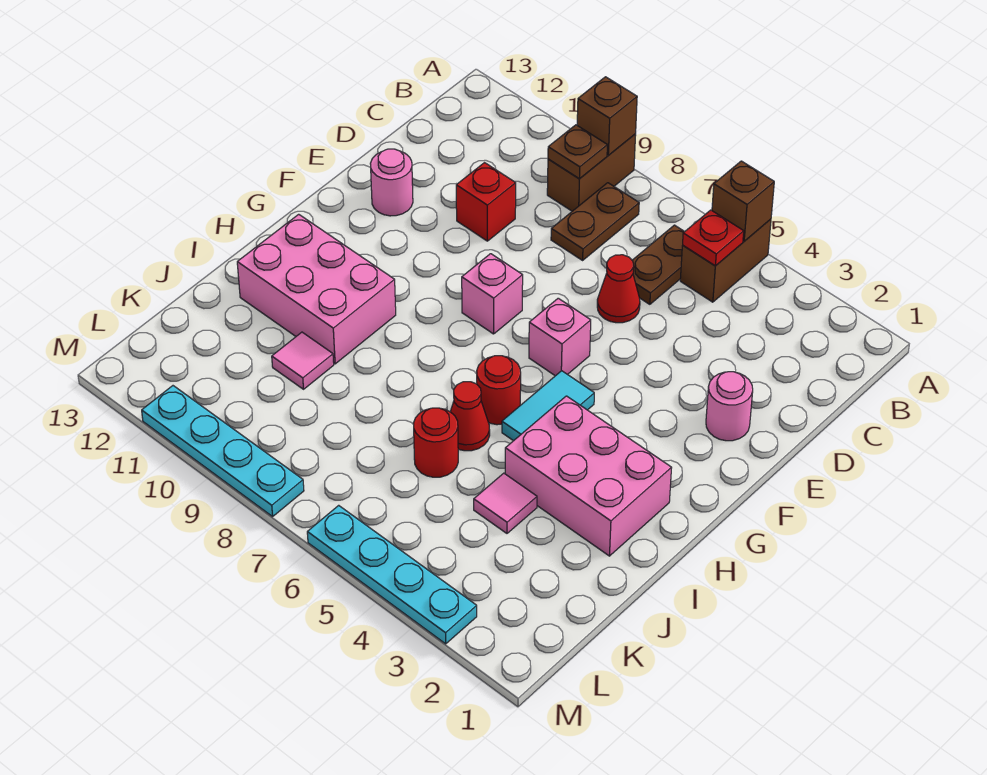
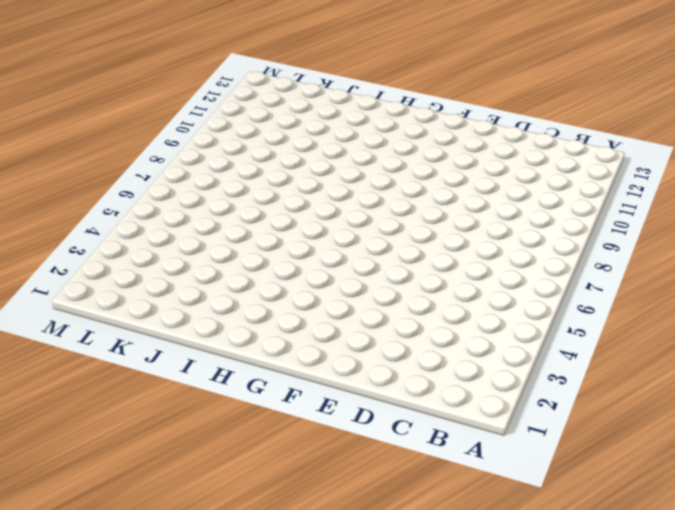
none -> brown brick A5:B5 level 1
none -> brown brick A9:B9 level 1
none -> brown plate B6:C6 level 1

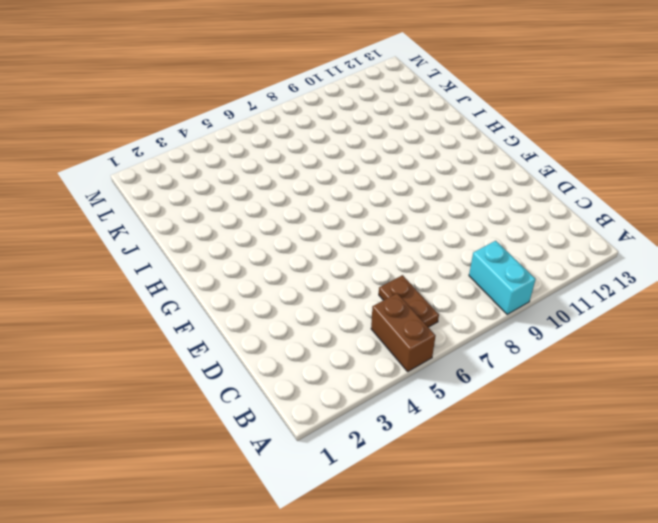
cyan brick A9:B9 level 1 -> brown brick A9:B9 level 1
none -> brown plate B8:C8 level 1
none -> red cone D6 level 1
none -> red brick D10 level 1

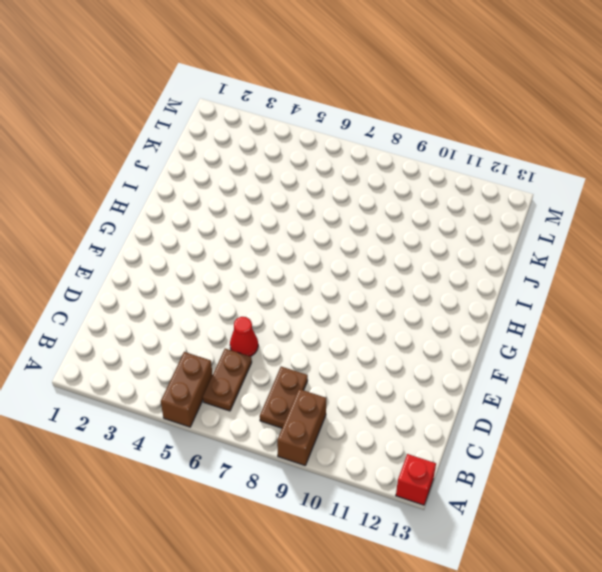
red brick A13 level 1 -> red brick D10 level 1
none -> pink round brick E2 level 1
none -> pink round brick E12 level 1
none -> pink brick F6 level 1

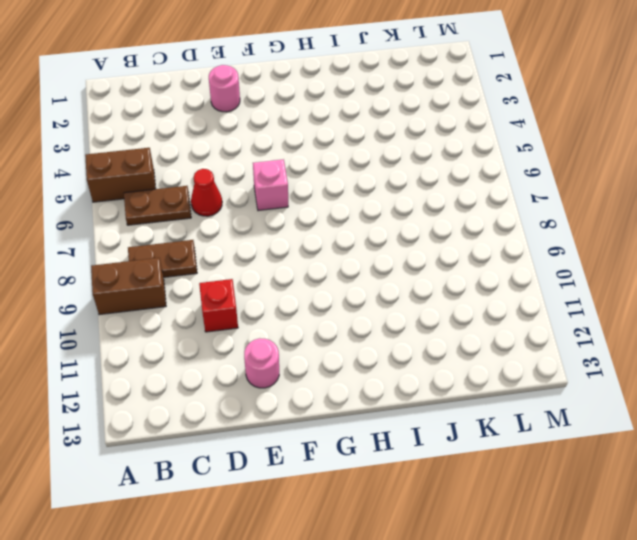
none -> pink brick F8 level 1
none -> cyan tile G5:H5 level 1
none -> pink brick H2:I4 level 1

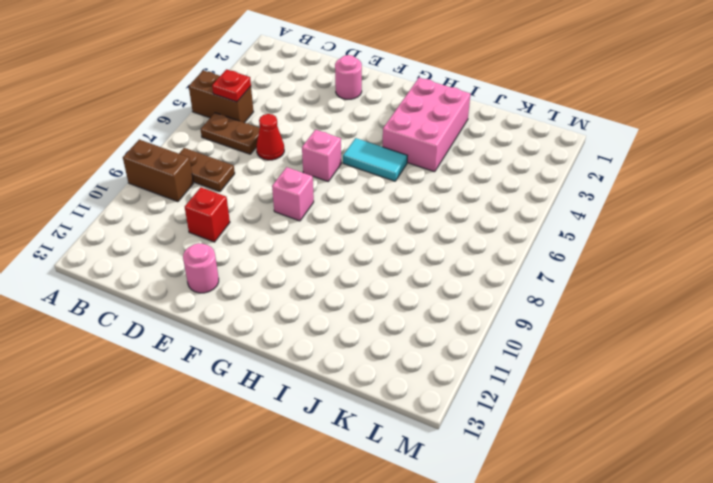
none -> red round brick H6 level 1
none -> pink brick H10:I12 level 1
none -> red cone I6 level 1

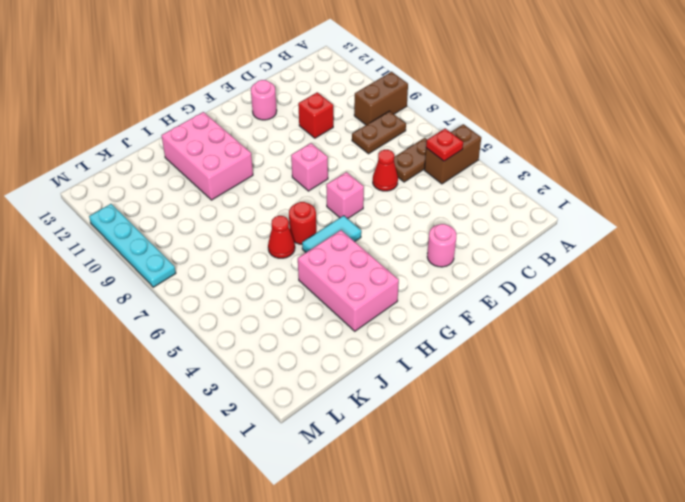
none -> pink tile J4 level 1
none -> red round brick J6 level 1
none -> pink tile J10 level 1

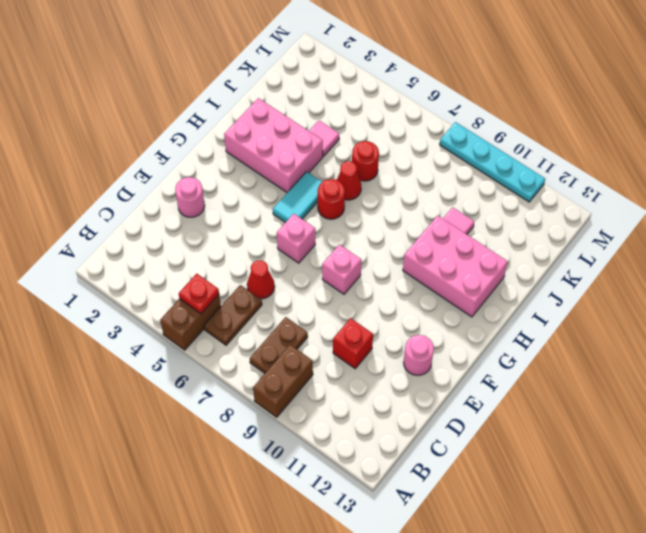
none -> cyan plate M3:M6 level 1
none -> brown brick A5 level 2
none -> brown brick A9 level 2

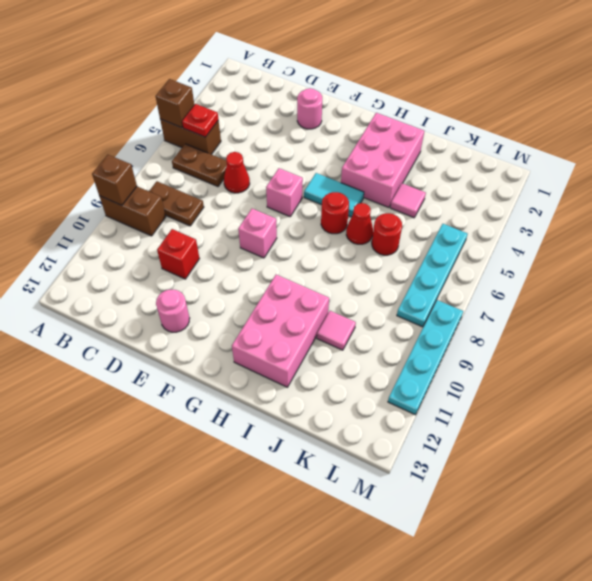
cyan plate L5:L8 level 1 -> cyan plate M3:M6 level 1
none -> brown plate B9 level 2

